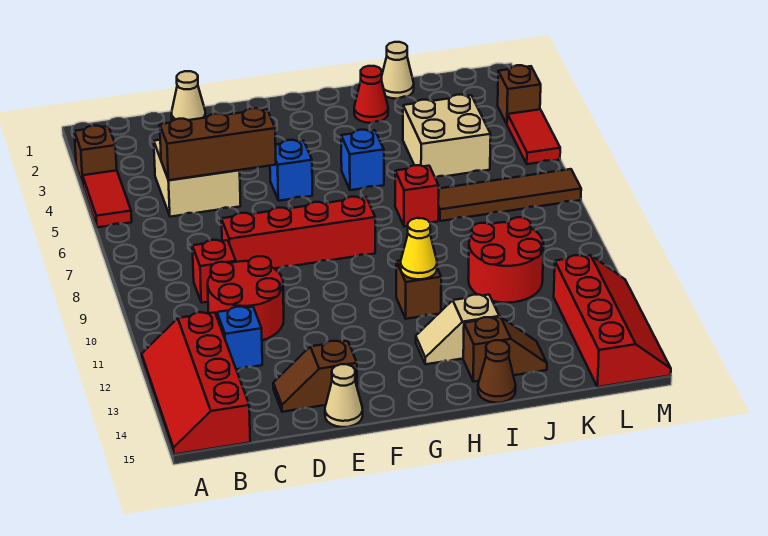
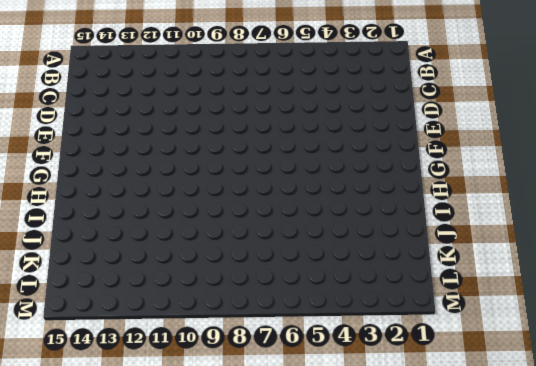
none -> brown brick A3 level 1
none -> red tile A4:A5 level 1
none -> red slope A12:B15 level 1 top B

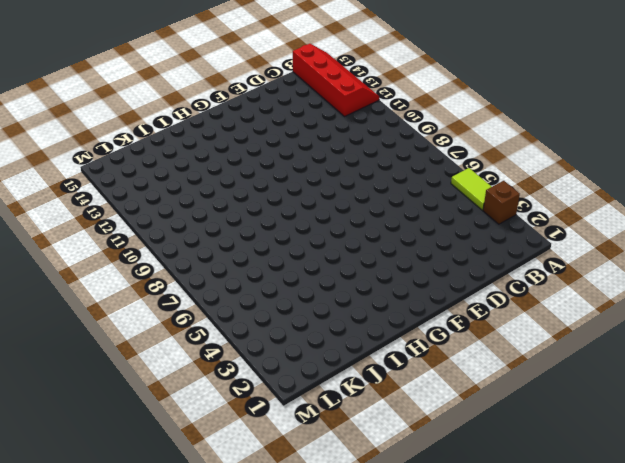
lime tile A4:A5 level 1 -> red tile A4:A5 level 1
none -> tan brick C4:D5 level 1
none -> red brick C9 level 1
none -> red round brick C10:D11 level 1

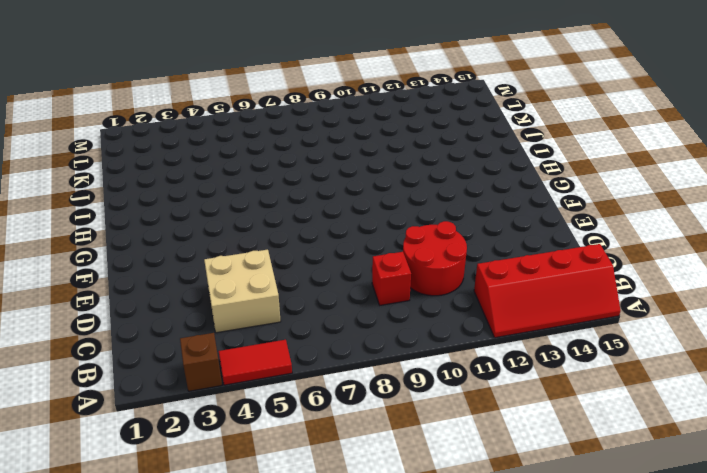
none -> blue brick C12 level 1
none -> tan cone D1 level 1
none -> red brick D8:G8 level 1

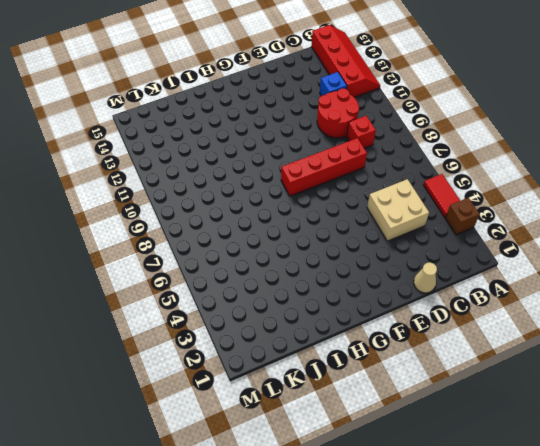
none -> brown slope D14:E14 level 1 top E
none -> tan cone E15 level 1
none -> blue brick F5 level 1

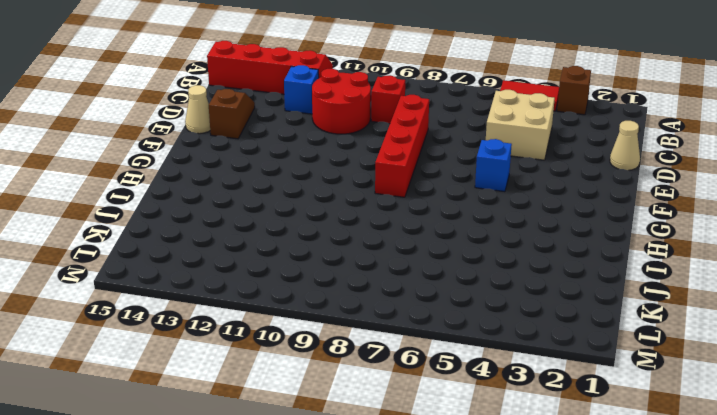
none -> blue brick H5 level 1
none -> brown brick H11 level 1
none -> tan slope H13:I13 level 1 top I

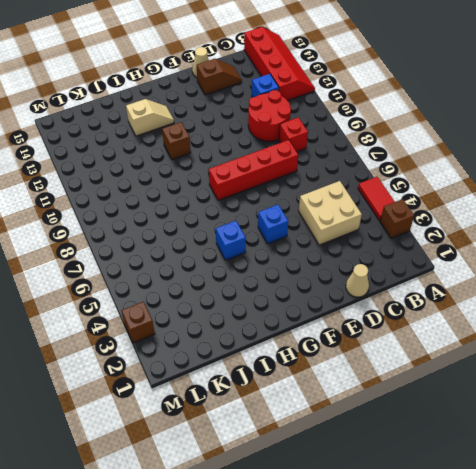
none -> red cone I2 level 1
none -> red brick I7 level 1
none -> brown slope I14:J14 level 1 top I

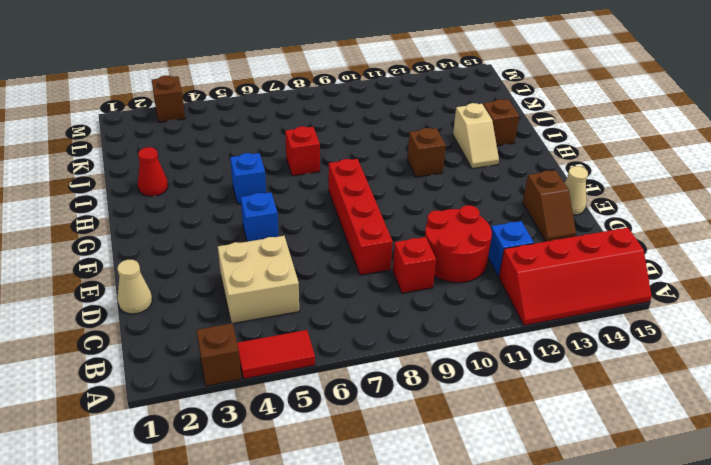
none -> brown cone I15 level 1
none -> tan cone J1 level 1
none -> tan brick J4:K5 level 1

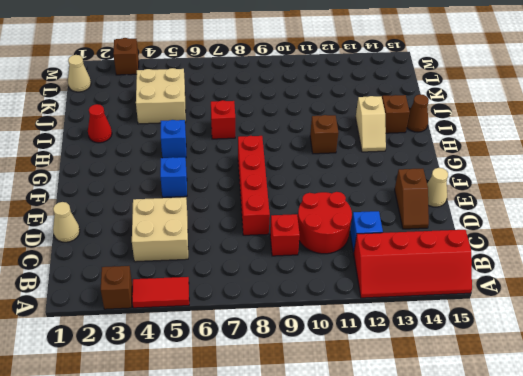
tan cone L1 level 1 -> tan cone J1 level 1
none -> brown tile J7:M7 level 1
none -> red round brick J10:K11 level 1
none -> red slope L12:M15 level 1 top L

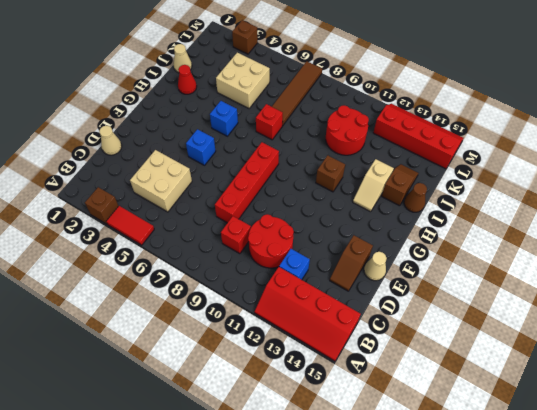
none -> red tile M4:M5 level 1
none -> brown brick C5:E5 level 2
none -> yellow cone H11 level 2

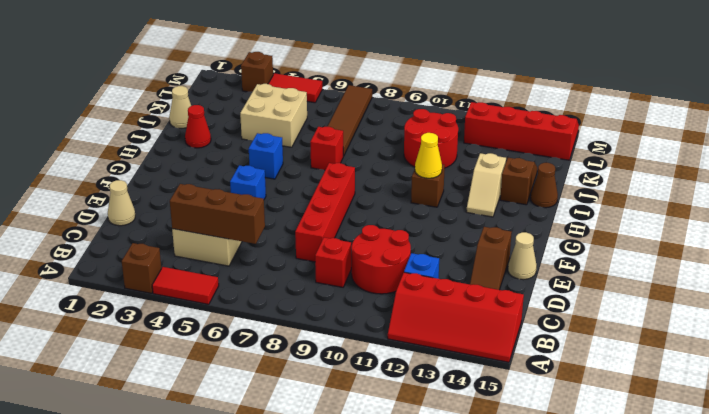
brown brick C4:C6 level 2 -> brown brick C5:E5 level 2

